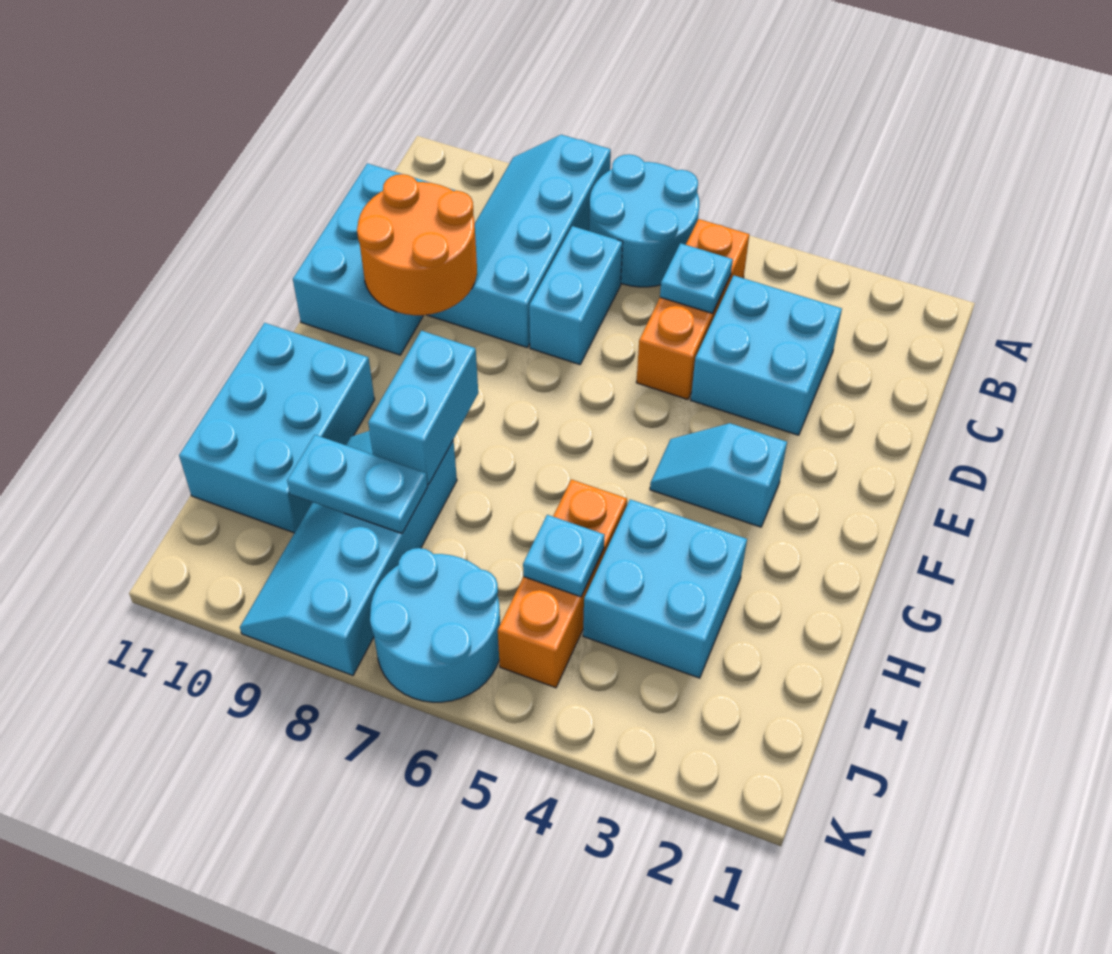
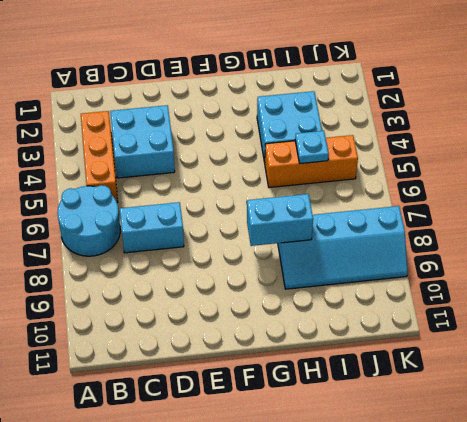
orange brick B3:B5 level 1 -> orange brick B5:D5 level 1
none -> cyan slope A8:D9 level 1 top 8
none -> cyan brick C10:E11 level 1
none -> cyan slope F3:F4 level 1 top 3

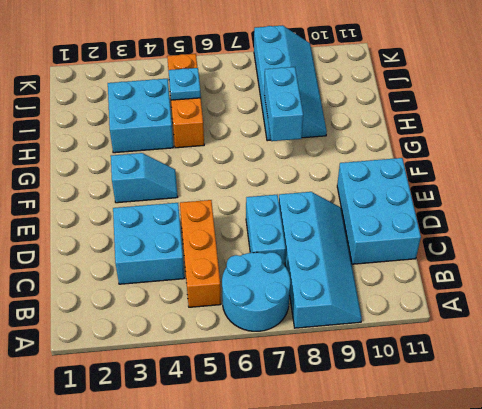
none -> cyan brick G10:I11 level 1
none -> cyan round brick J6:K7 level 1
none -> cyan plate C5 level 2

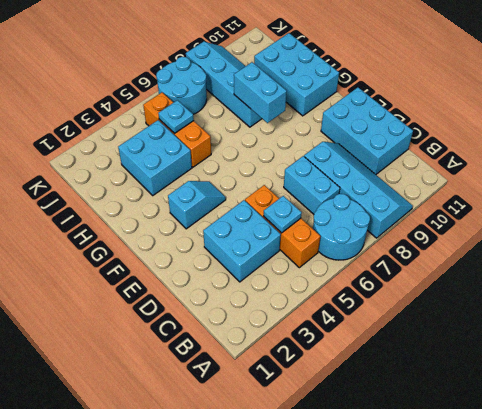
none -> orange round brick D9:E10 level 2
none -> cyan plate I8:I9 level 2

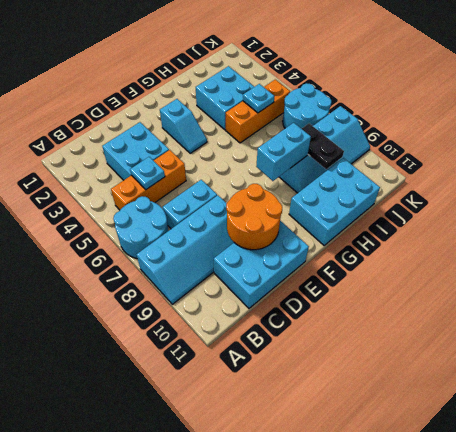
black plate I8:I9 level 2 -> cyan plate I8:I9 level 2

